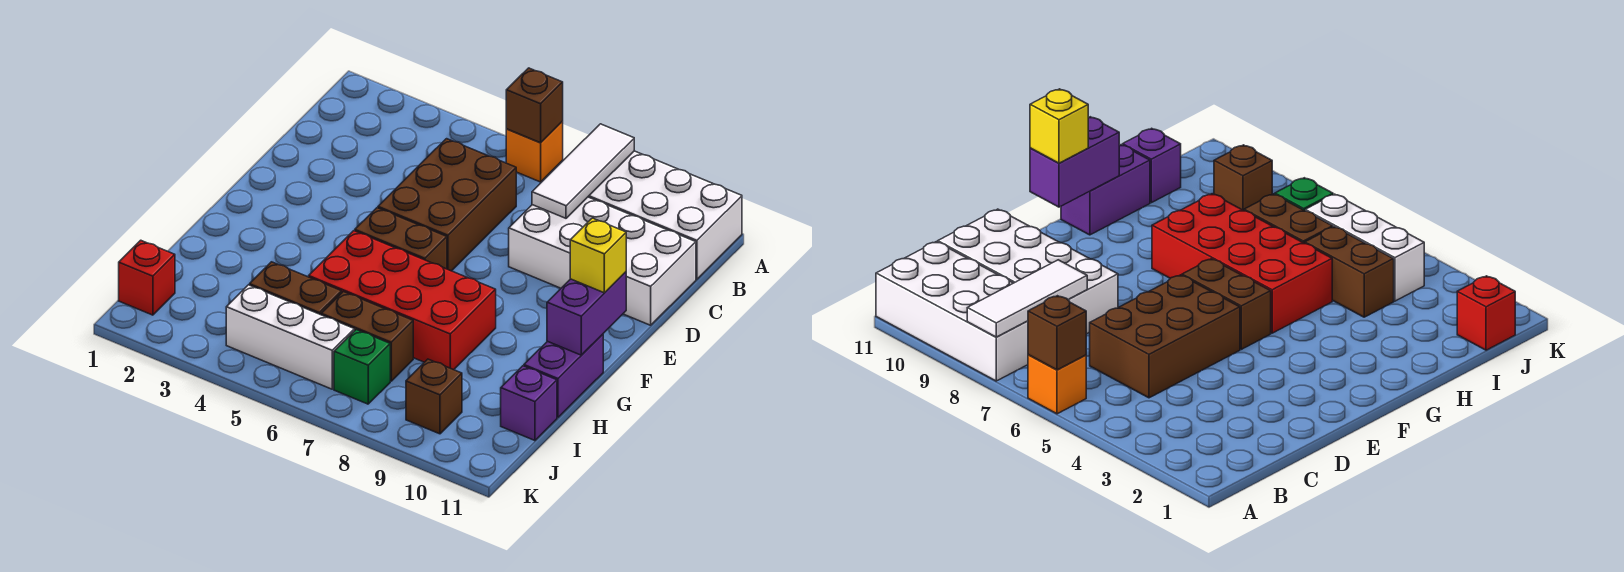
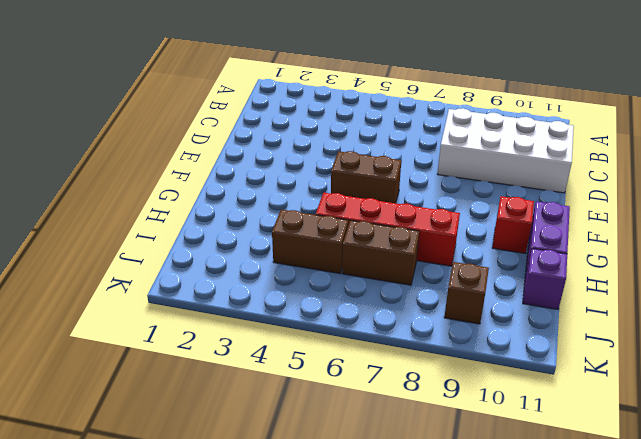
red brick G10 level 1 -> red brick J1 level 1
red brick H5:H8 level 1 -> red brick G5:H8 level 1
none -> orange brick A6 level 1
none -> white brick A8:B11 level 1
none -> brown brick C5:E6 level 1

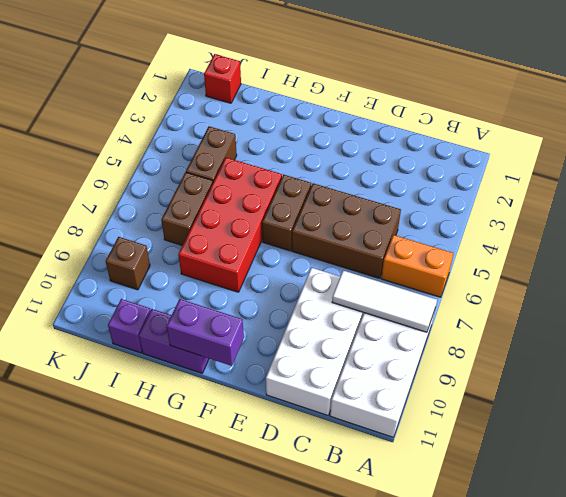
orange brick A6:B6 level 1 -> orange brick A6 level 1
none -> white brick J4:J6 level 1
none -> green brick J7 level 1
none -> brown brick A6 level 2

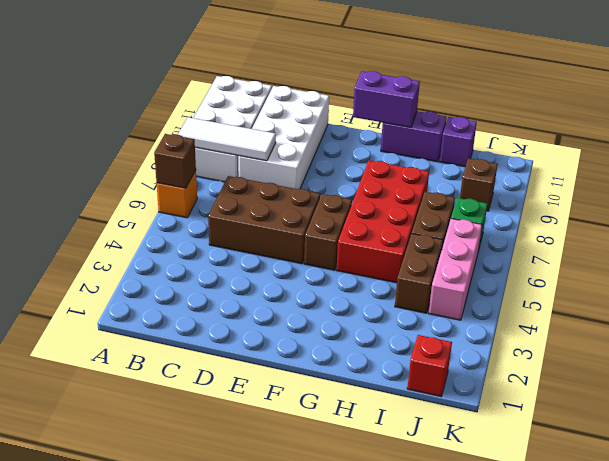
pink brick J4:J6 level 1 -> white brick J4:J6 level 1
none -> yellow brick F11 level 3

